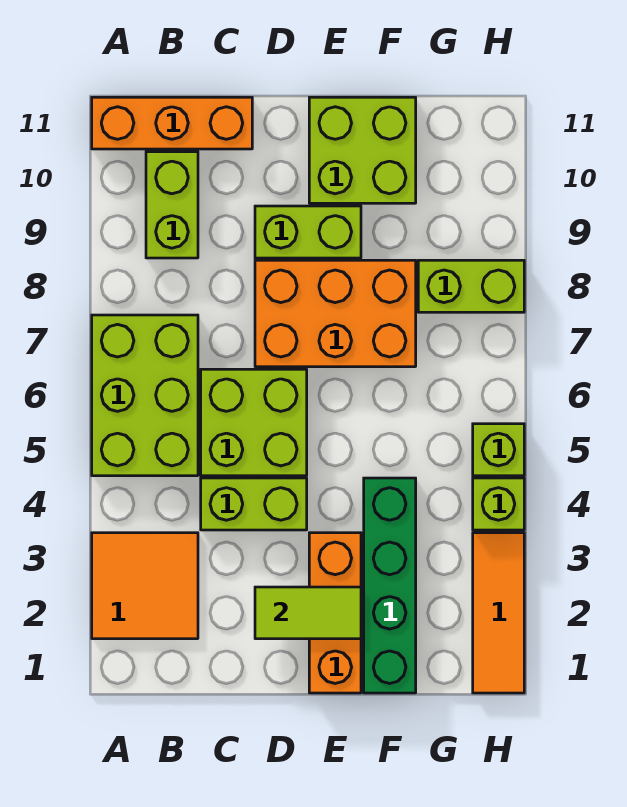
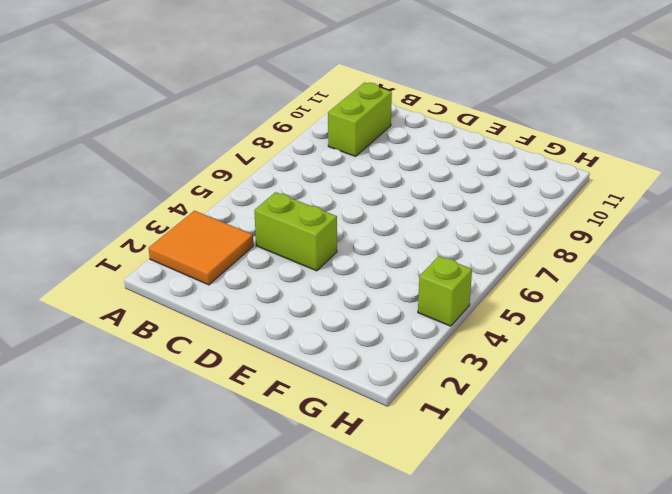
none -> lime brick A5:B7 level 1
none -> orange brick A11:C11 level 1
none -> lime brick C5:D6 level 1

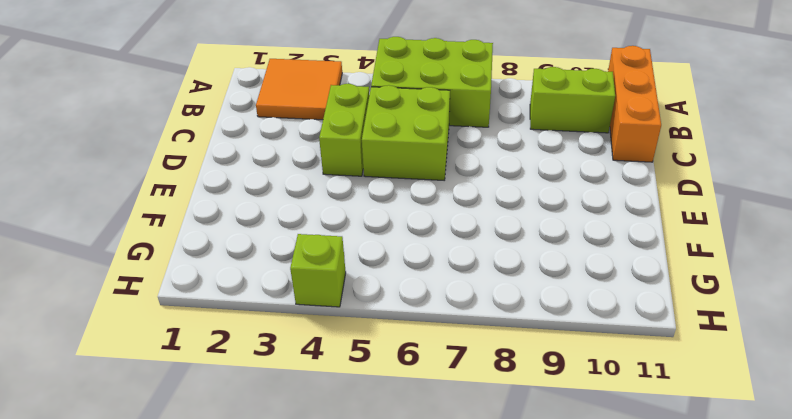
none -> orange brick D7:F8 level 1
none -> lime brick D9:E9 level 1
none -> orange brick E1:E3 level 1

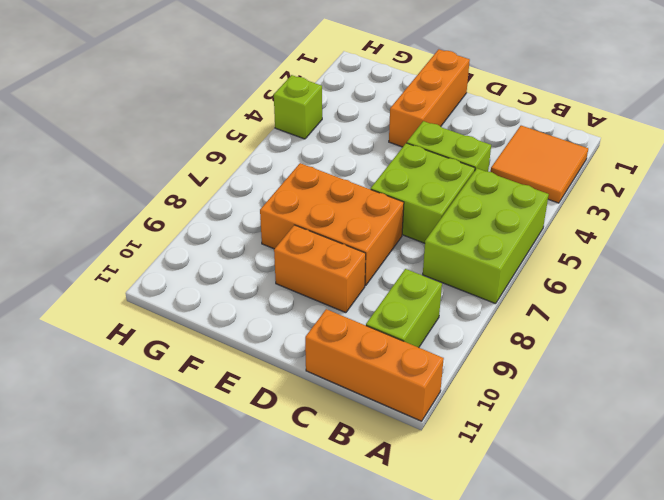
orange brick D9:E9 level 1 -> lime brick D9:E9 level 1
none -> lime brick E10:F11 level 1
none -> green brick F1:F4 level 1
none -> lime brick G8:H8 level 1

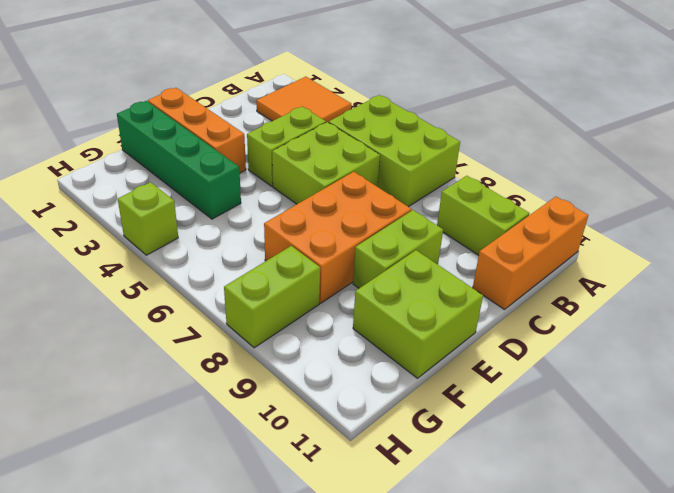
none -> orange tile H1:H3 level 1
none -> lime brick H5 level 1
none -> lime tile D2:E2 level 2

